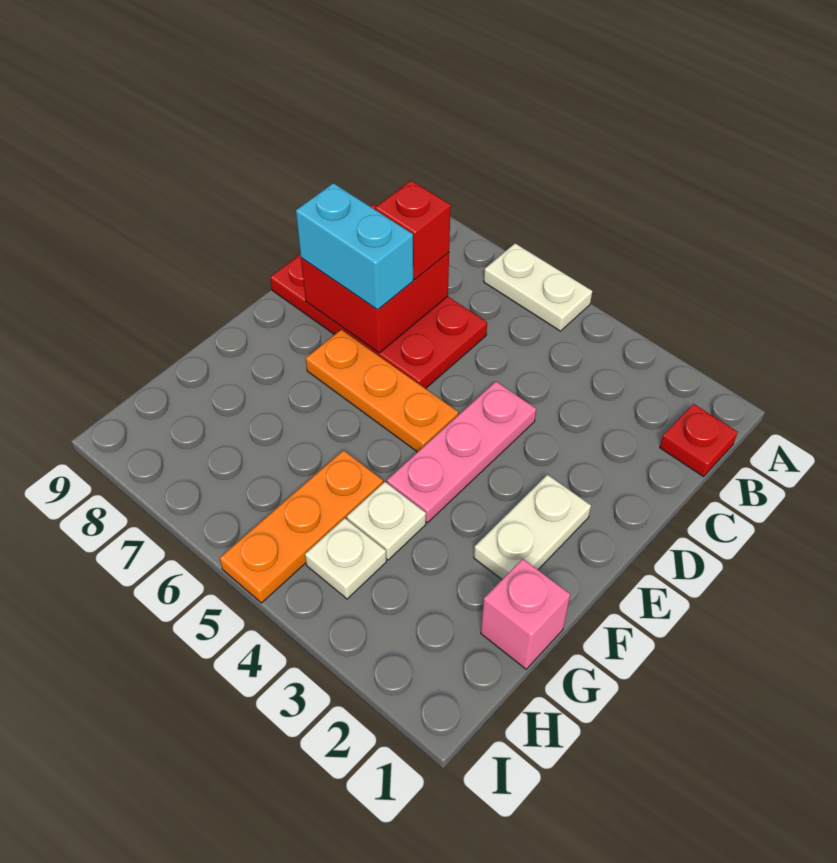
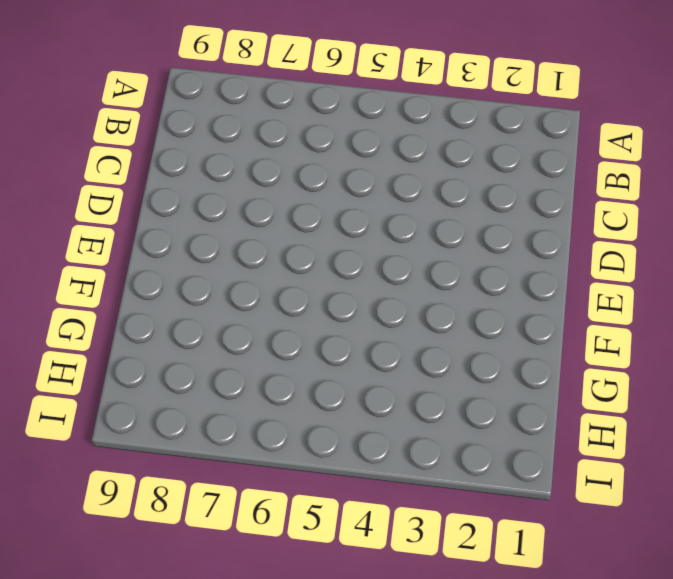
none -> white plate A5:A6 level 1
none -> red plate B1 level 1
none -> red plate C6:D9 level 1

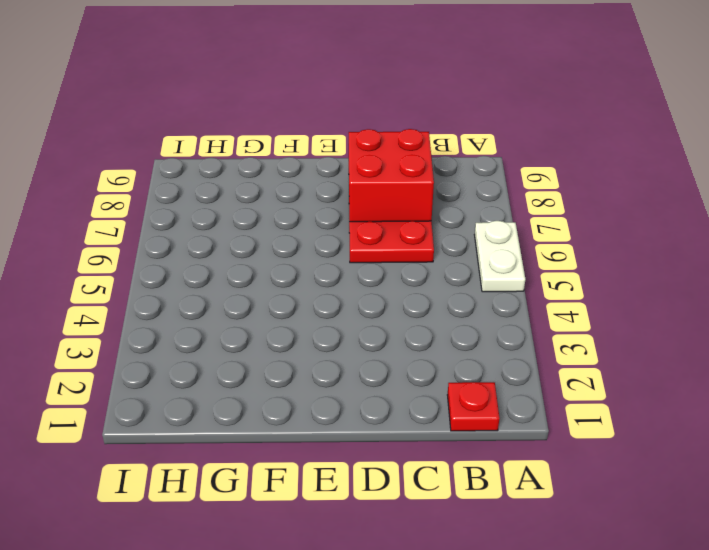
none -> pink plate D4:F4 level 1
none -> white plate E2:F2 level 1
none -> orange plate E5:E7 level 1

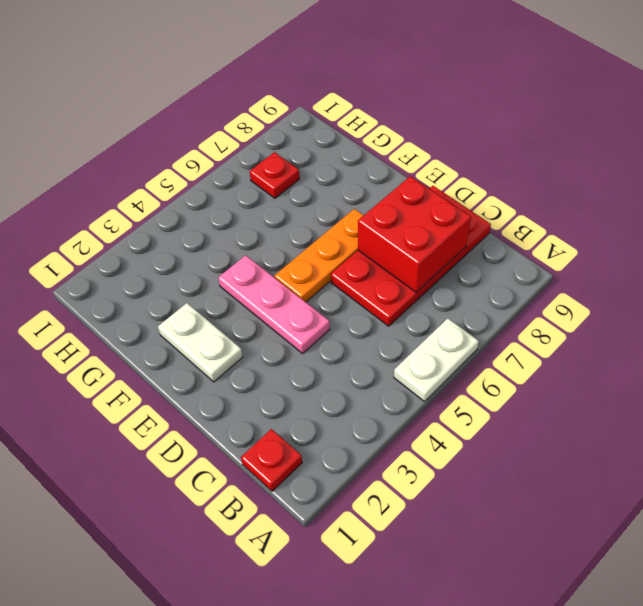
red plate H7 level 1 -> none
none -> pink brick G1 level 1
none -> white plate G4 level 1
none -> orange plate G5:I5 level 1

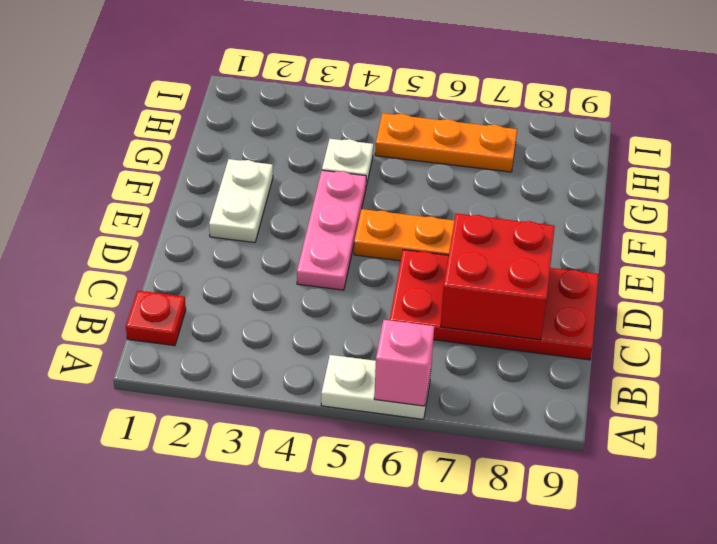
pink brick A6 level 2 -> pink brick G1 level 1
orange plate H5:H7 level 1 -> orange plate G5:I5 level 1
none -> white plate H4 level 1
none -> red brick C7 level 3
none -> cyan brick D7:D8 level 3

